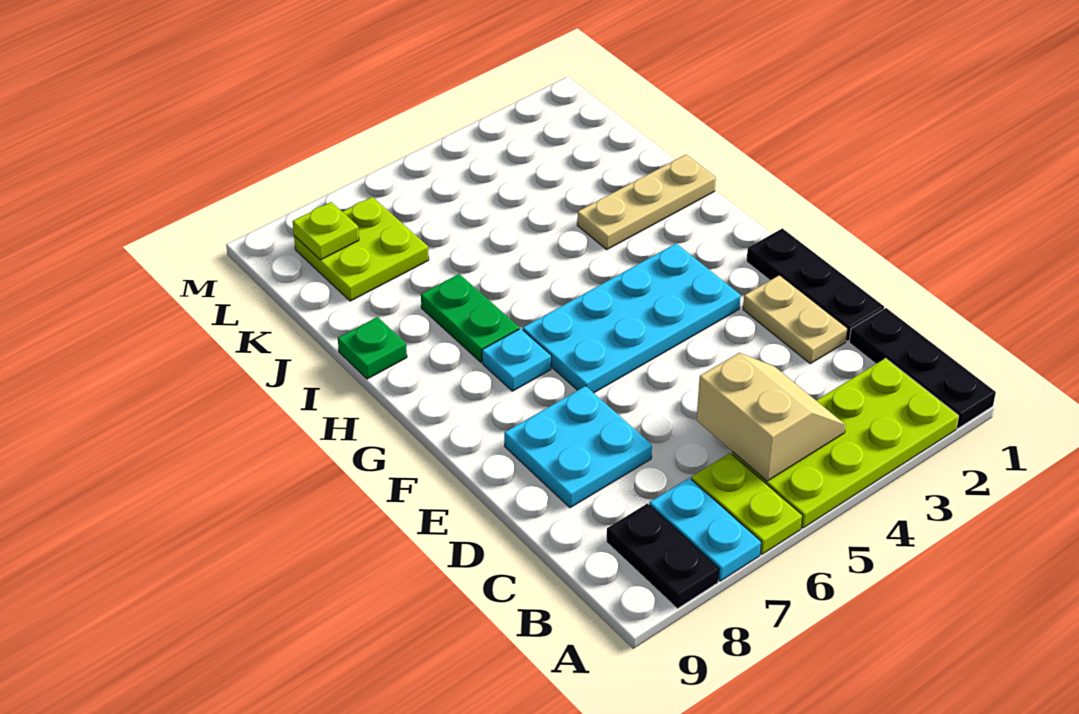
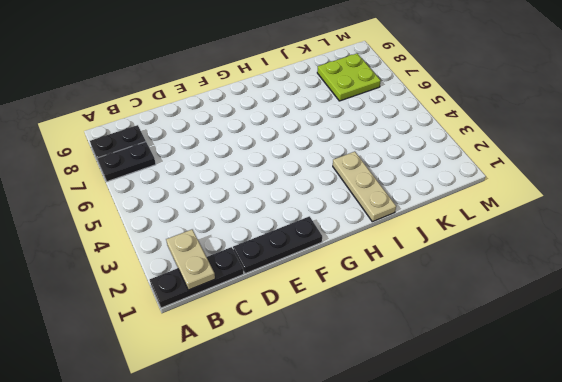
black plate A7:B7 level 1 -> cyan plate A7:B7 level 1
tan plate B1:B2 level 2 -> tan plate D2:E2 level 1
none -> lime plate A2:B5 level 1
none -> lime plate A6:B6 level 1
none -> cyan plate D7:E8 level 1

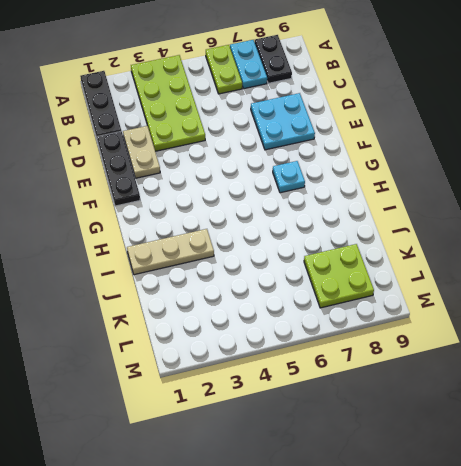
lime plate A3:D4 level 1 -> lime plate A2:B5 level 1
none -> cyan plate F3:G6 level 1
none -> green plate H7:I7 level 1
none -> green plate I9 level 1

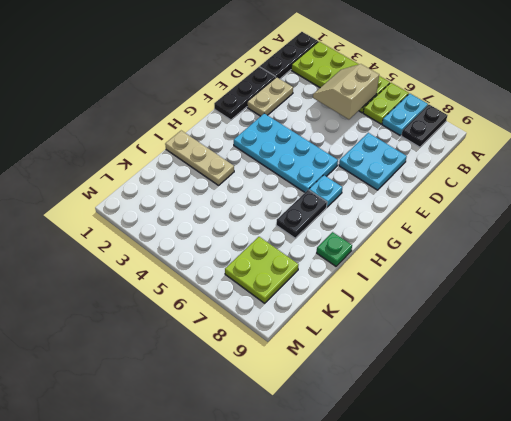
black plate H7:I7 level 1 -> green plate H7:I7 level 1
none -> lime plate L8 level 2

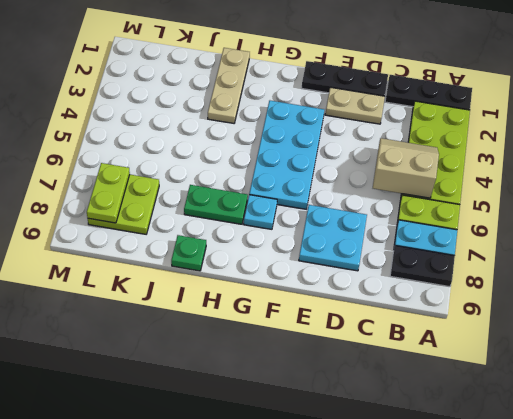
lime plate L7:L8 level 2 -> lime plate L8 level 2

